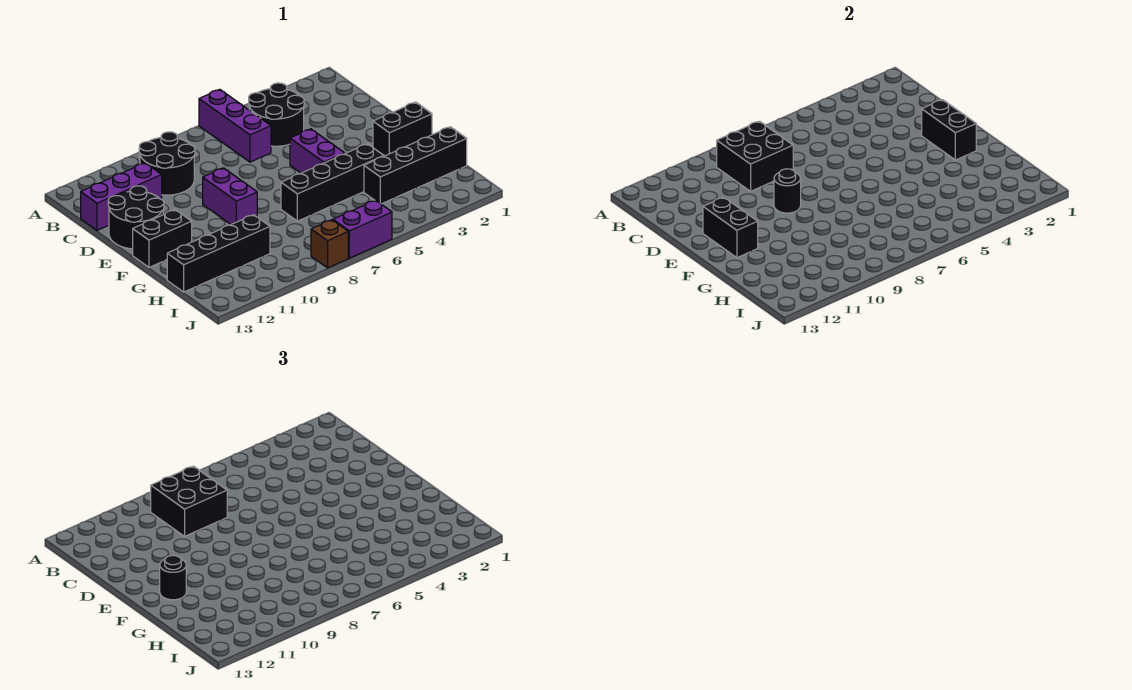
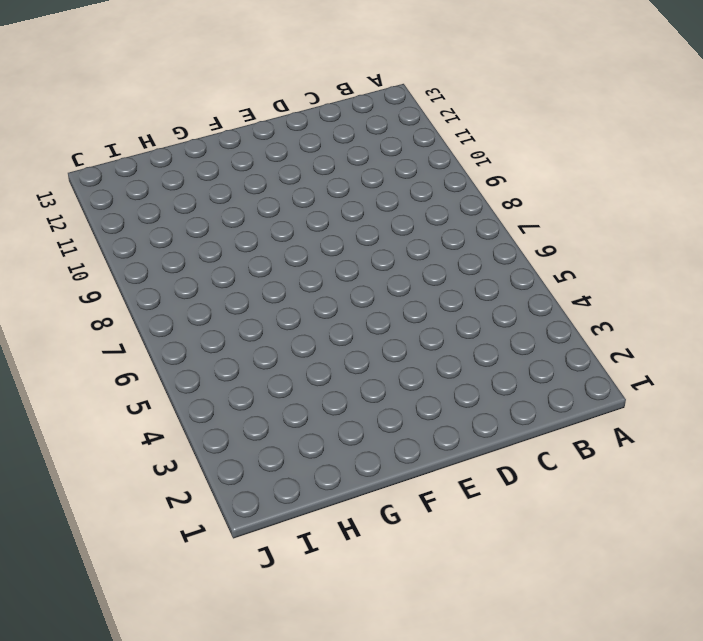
none -> purple brick A6:C6 level 1
none -> black round brick B4:C5 level 1
none -> black round brick B9:C10 level 1

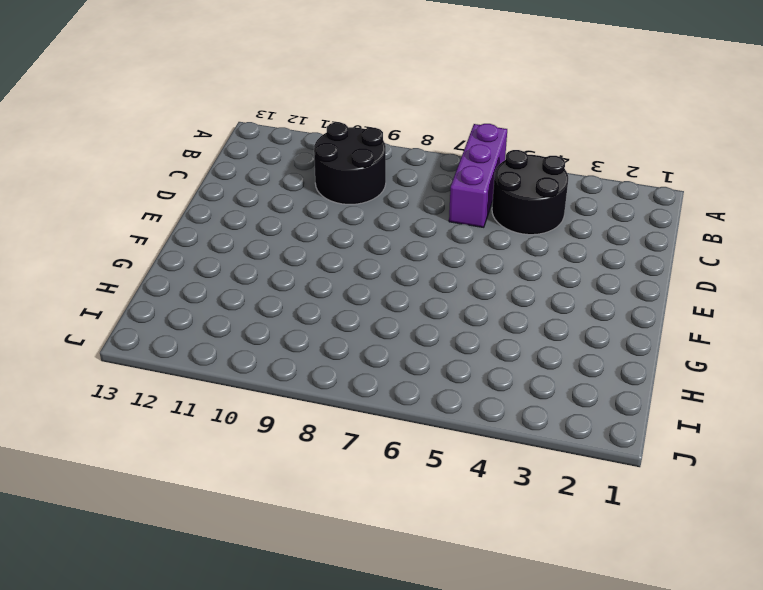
none -> purple brick C11:C13 level 1
none -> black round brick D12:E13 level 1
none -> purple brick E5:F5 level 1

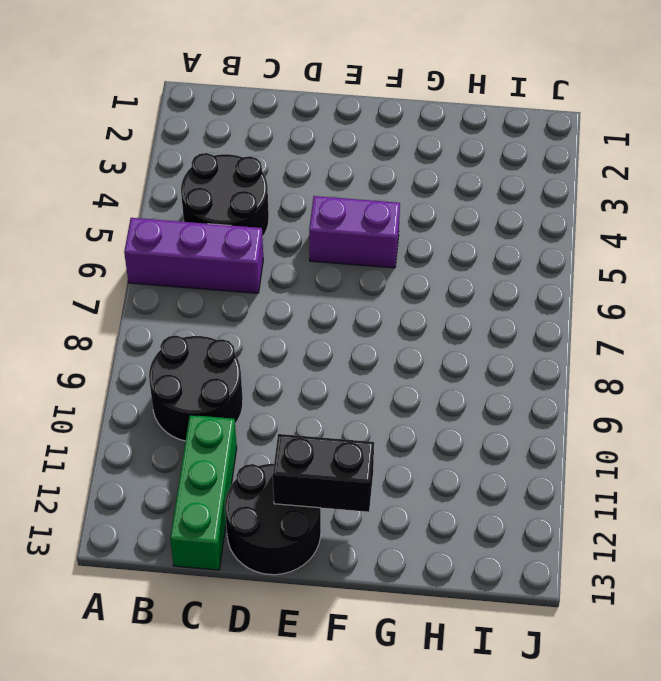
green brick C11:C13 level 1 -> purple brick C11:C13 level 1
none -> purple brick E9:F9 level 1
none -> black brick F1:F2 level 1
none -> black brick F12:F13 level 1

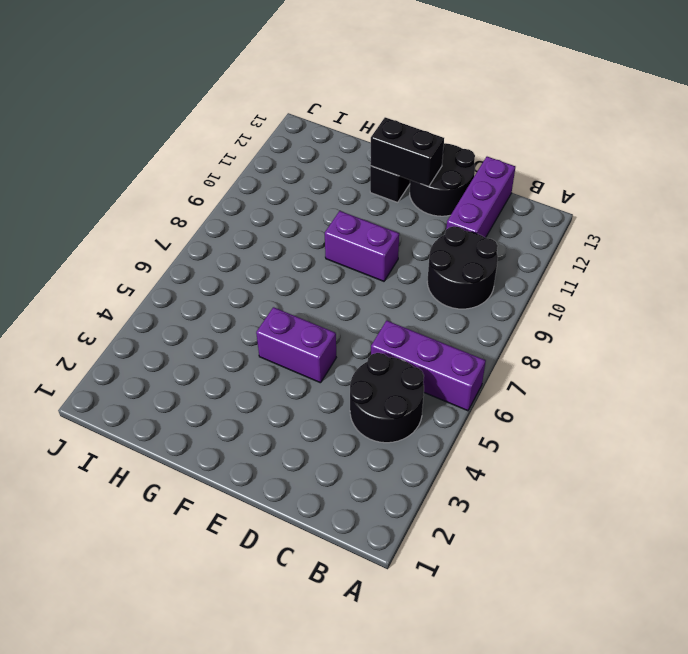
none -> black brick F1:F2 level 1
none -> black brick G4:G7 level 1
none -> black brick H1:H4 level 1

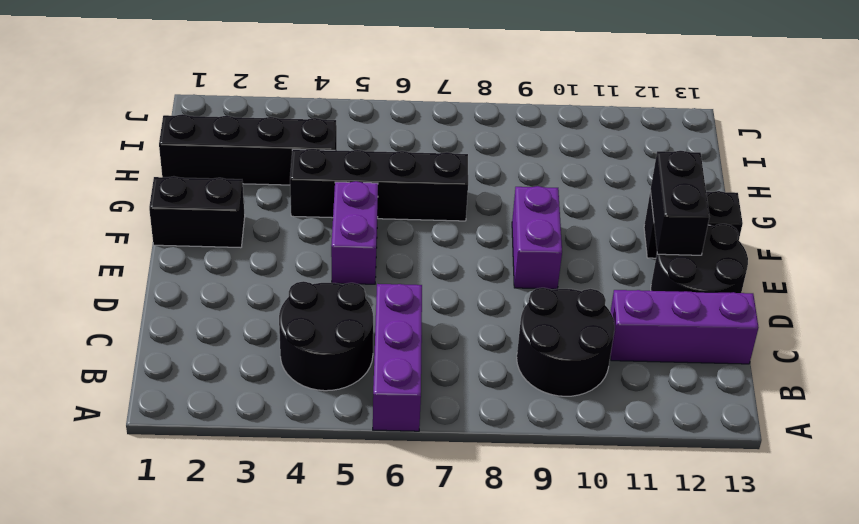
none -> black brick H10:H13 level 1
none -> purple brick J6:J7 level 1
none -> brown brick J8 level 1

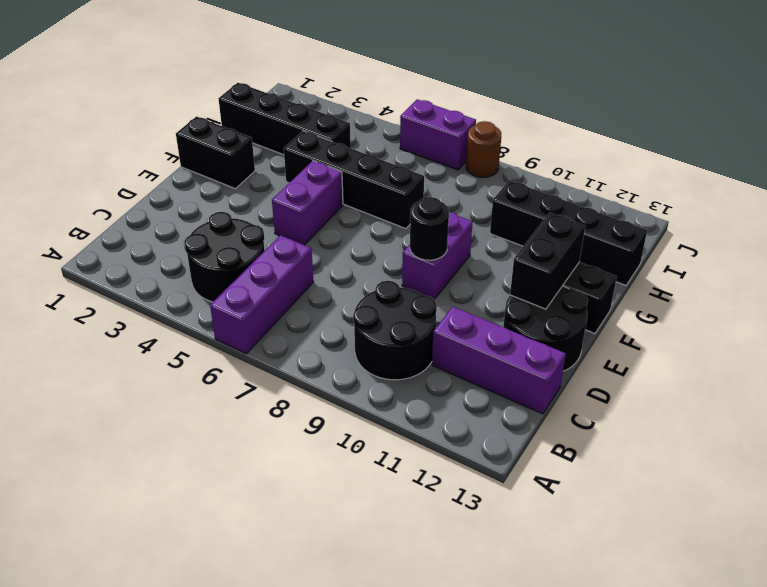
brown round brick J8 level 1 -> brown brick J8 level 1
none -> black brick B8:C9 level 2
none -> black brick E2:F2 level 2
none -> black brick B8:C9 level 3

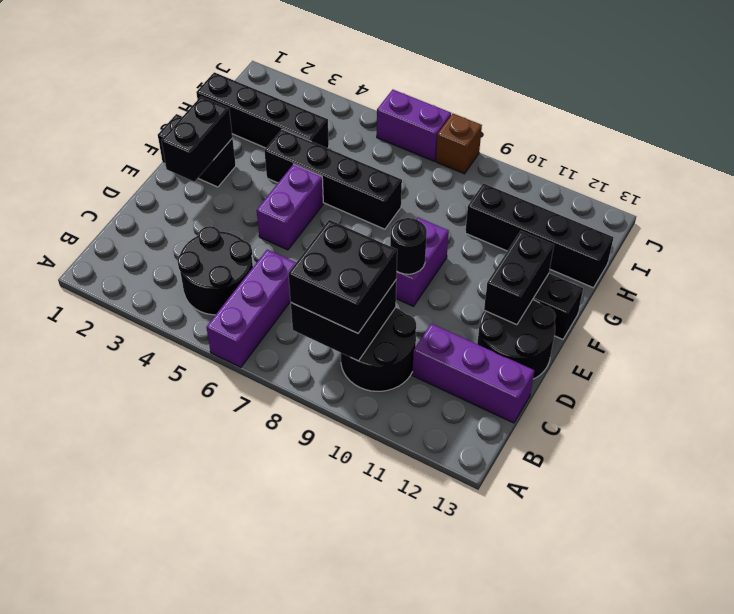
none -> black round brick F12 level 3

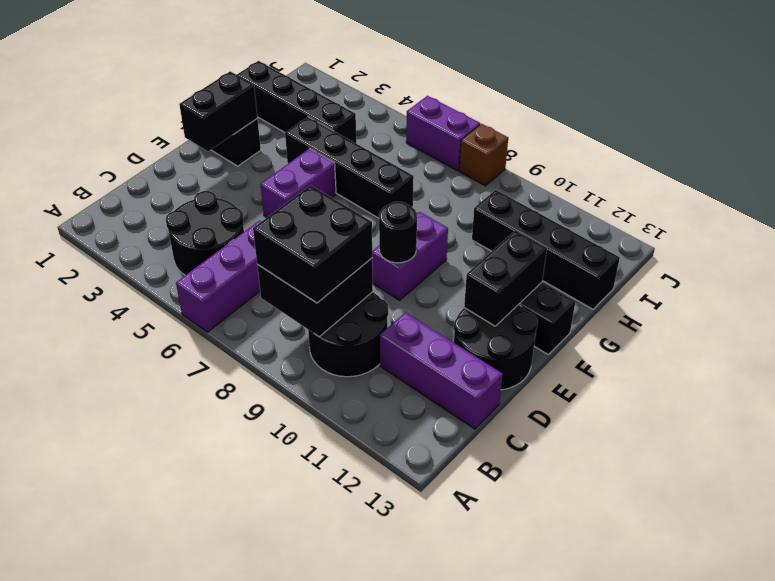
none -> black round brick F12 level 3

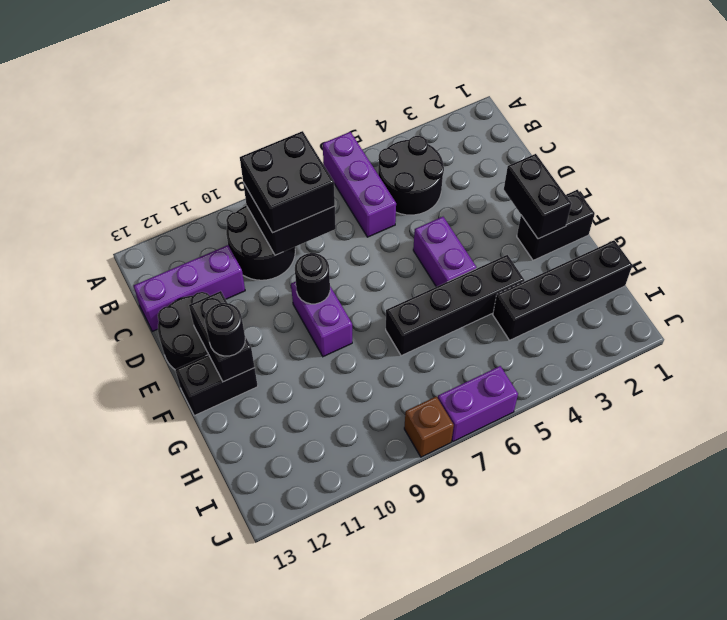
none -> black brick H10:H13 level 1

